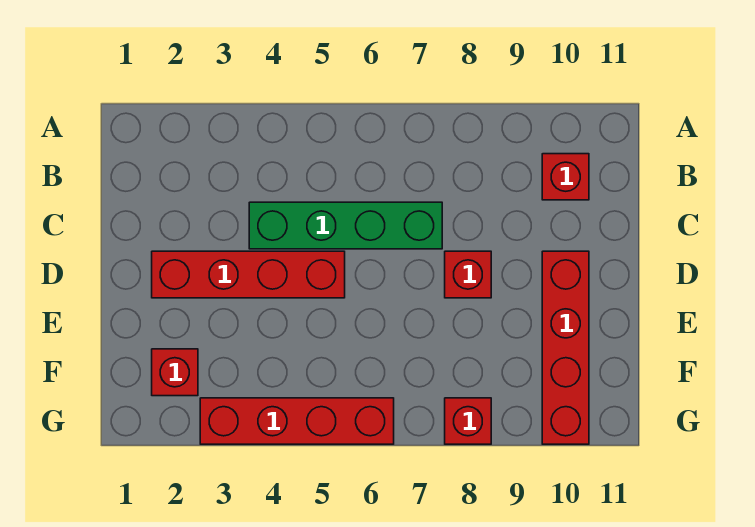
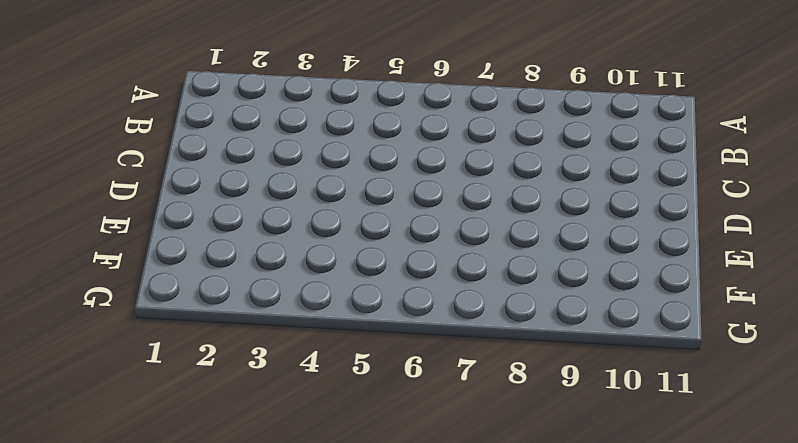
none -> red brick B10 level 1
none -> green brick C4:C7 level 1

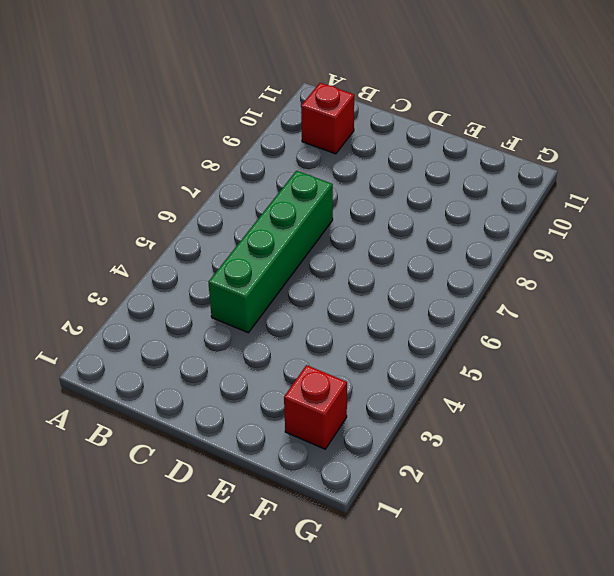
none -> red brick D2:D5 level 1
none -> red brick D8 level 1

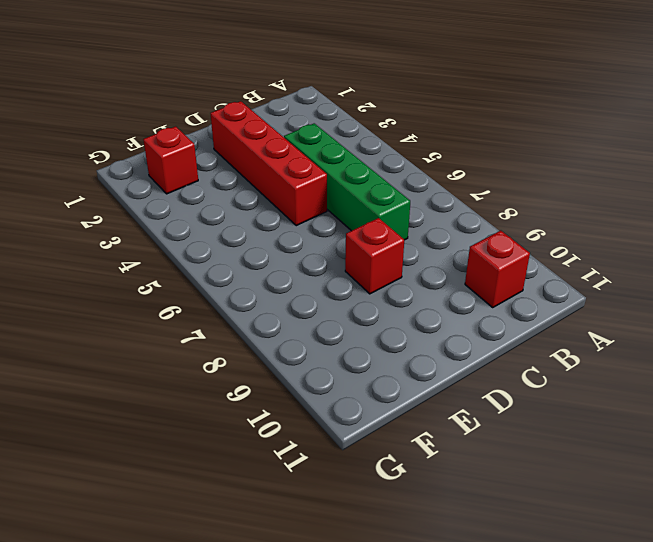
none -> red brick D10:G10 level 1
none -> red brick G3:G6 level 1

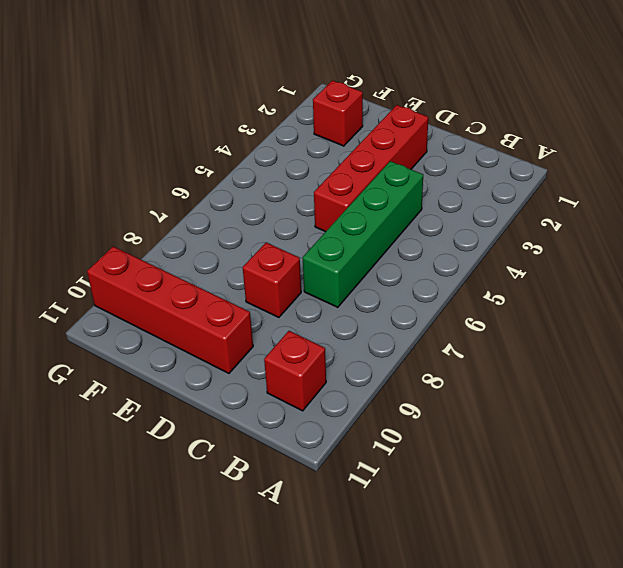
none -> red brick G3:G6 level 1
none -> red brick G8 level 1

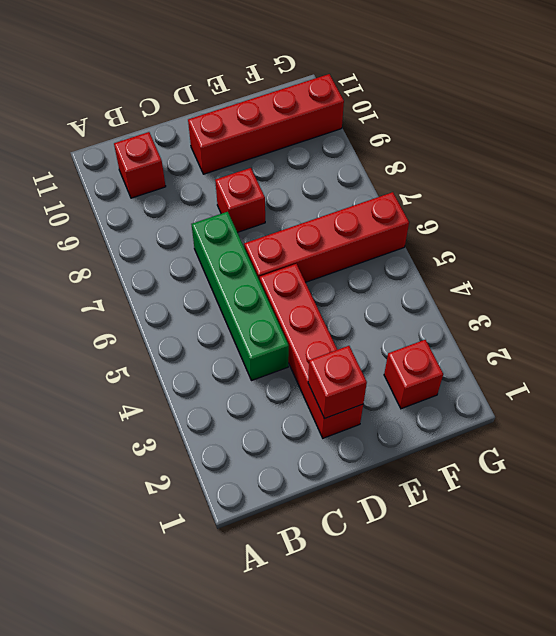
red brick D2 level 2 -> red brick G8 level 1
red brick D6:G6 level 1 -> red brick G3:G6 level 1

